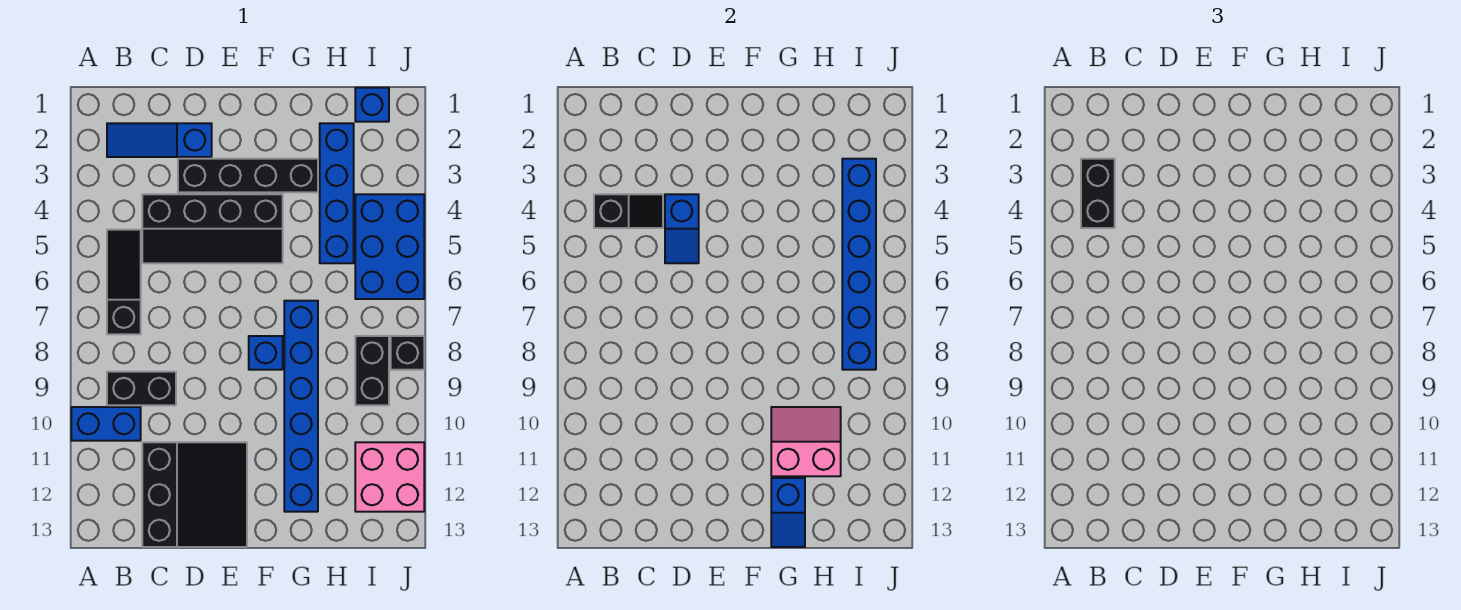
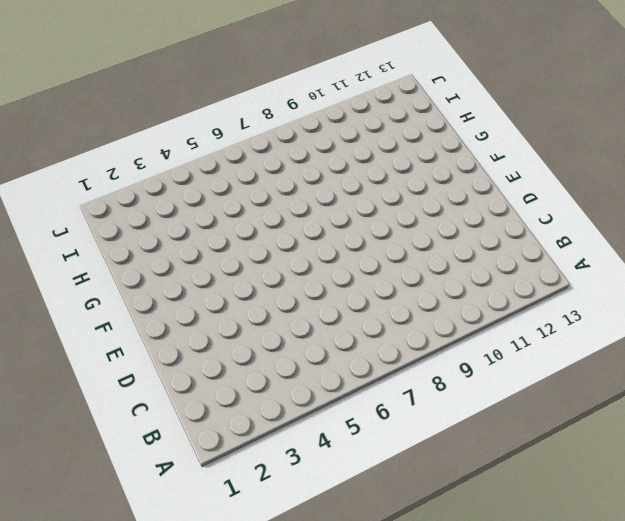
none -> blue brick A10:B10 level 1
none -> blue slope B2:D2 level 1 top D
none -> black slope B5:B7 level 1 top 7

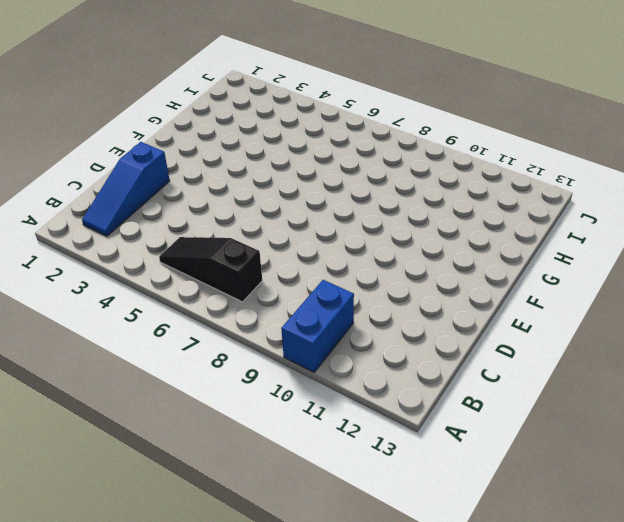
none -> black brick B9:C9 level 1
none -> black slope C4:F5 level 1 top 4
none -> black slope C11:E13 level 1 top C

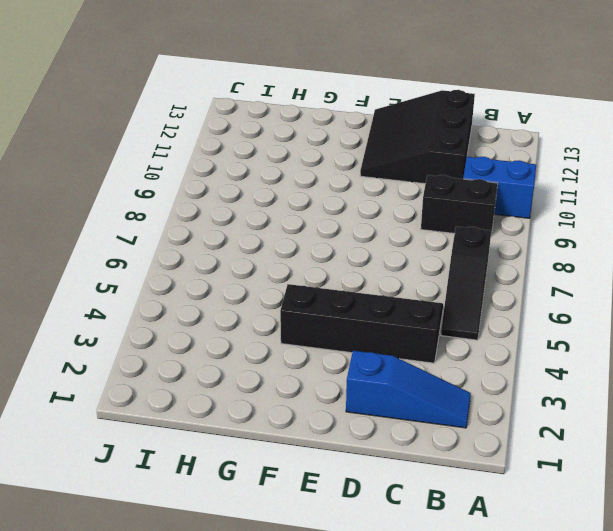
none -> black brick D3:G3 level 1
none -> blue brick F8 level 1
none -> blue brick G7:G12 level 1

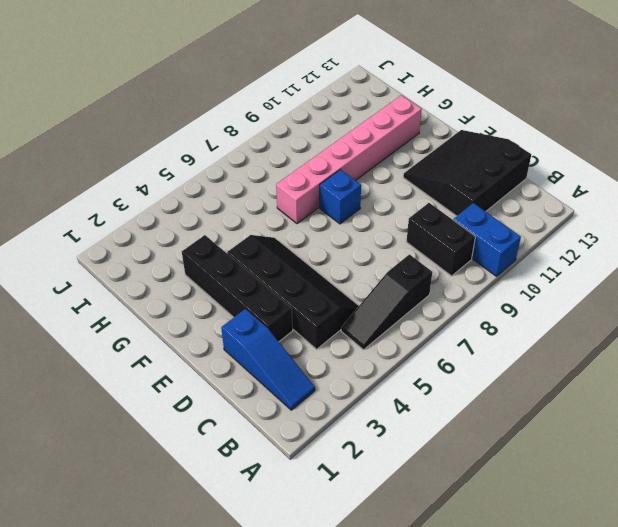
pink brick G7:G12 level 1 -> blue brick G7:G12 level 1
none -> blue brick H2:H5 level 1
none -> blue brick I1 level 1
none -> blue brick I4:J6 level 1

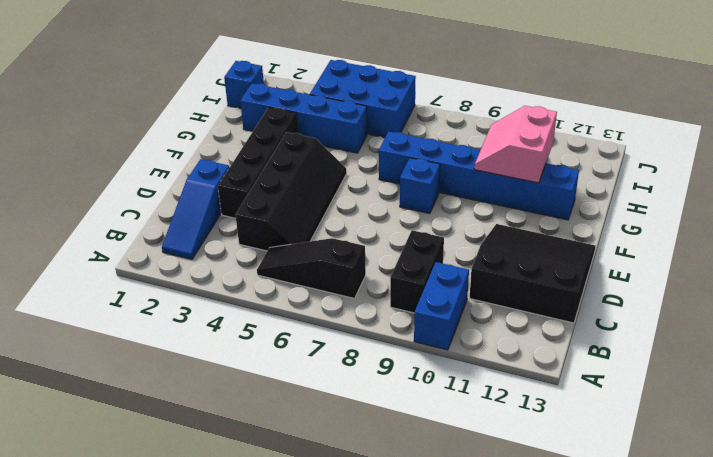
none -> black brick I8:I9 level 1
none -> pink brick I11:J12 level 1
none -> black brick J8 level 1

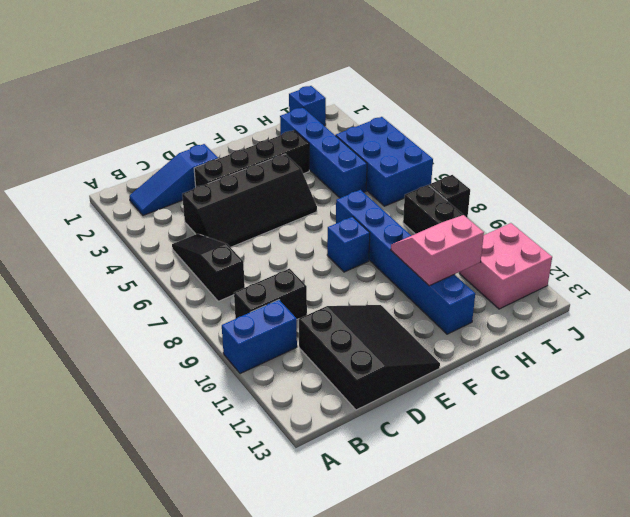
none -> black slope B4:C4 level 2 top B
none -> blue slope D4:D5 level 2 top 4
none -> blue slope G12:G13 level 2 top 12

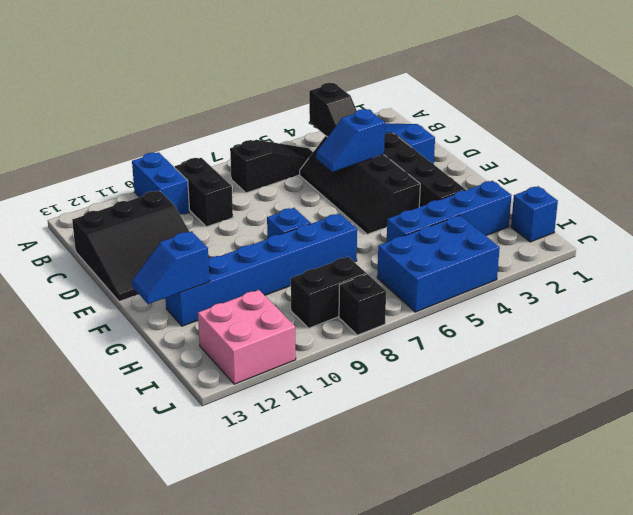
none -> pink slope G10:H11 level 2 top 11
none -> blue brick I3:I8 level 2
none -> black brick B3:B4 level 3

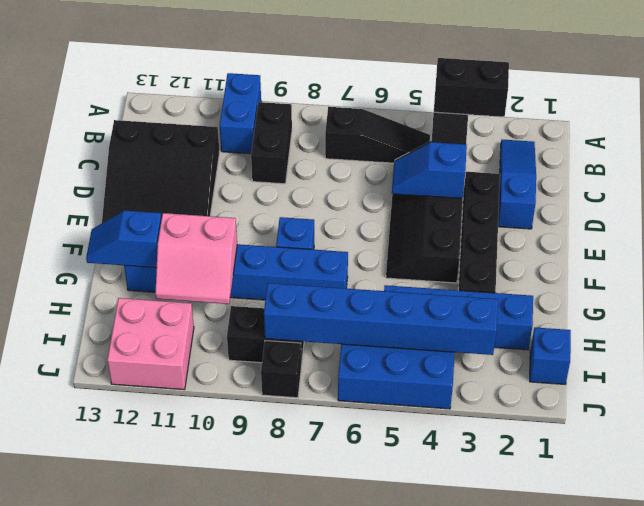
pink slope G10:H11 level 2 top G -> pink slope G10:H11 level 2 top 11

